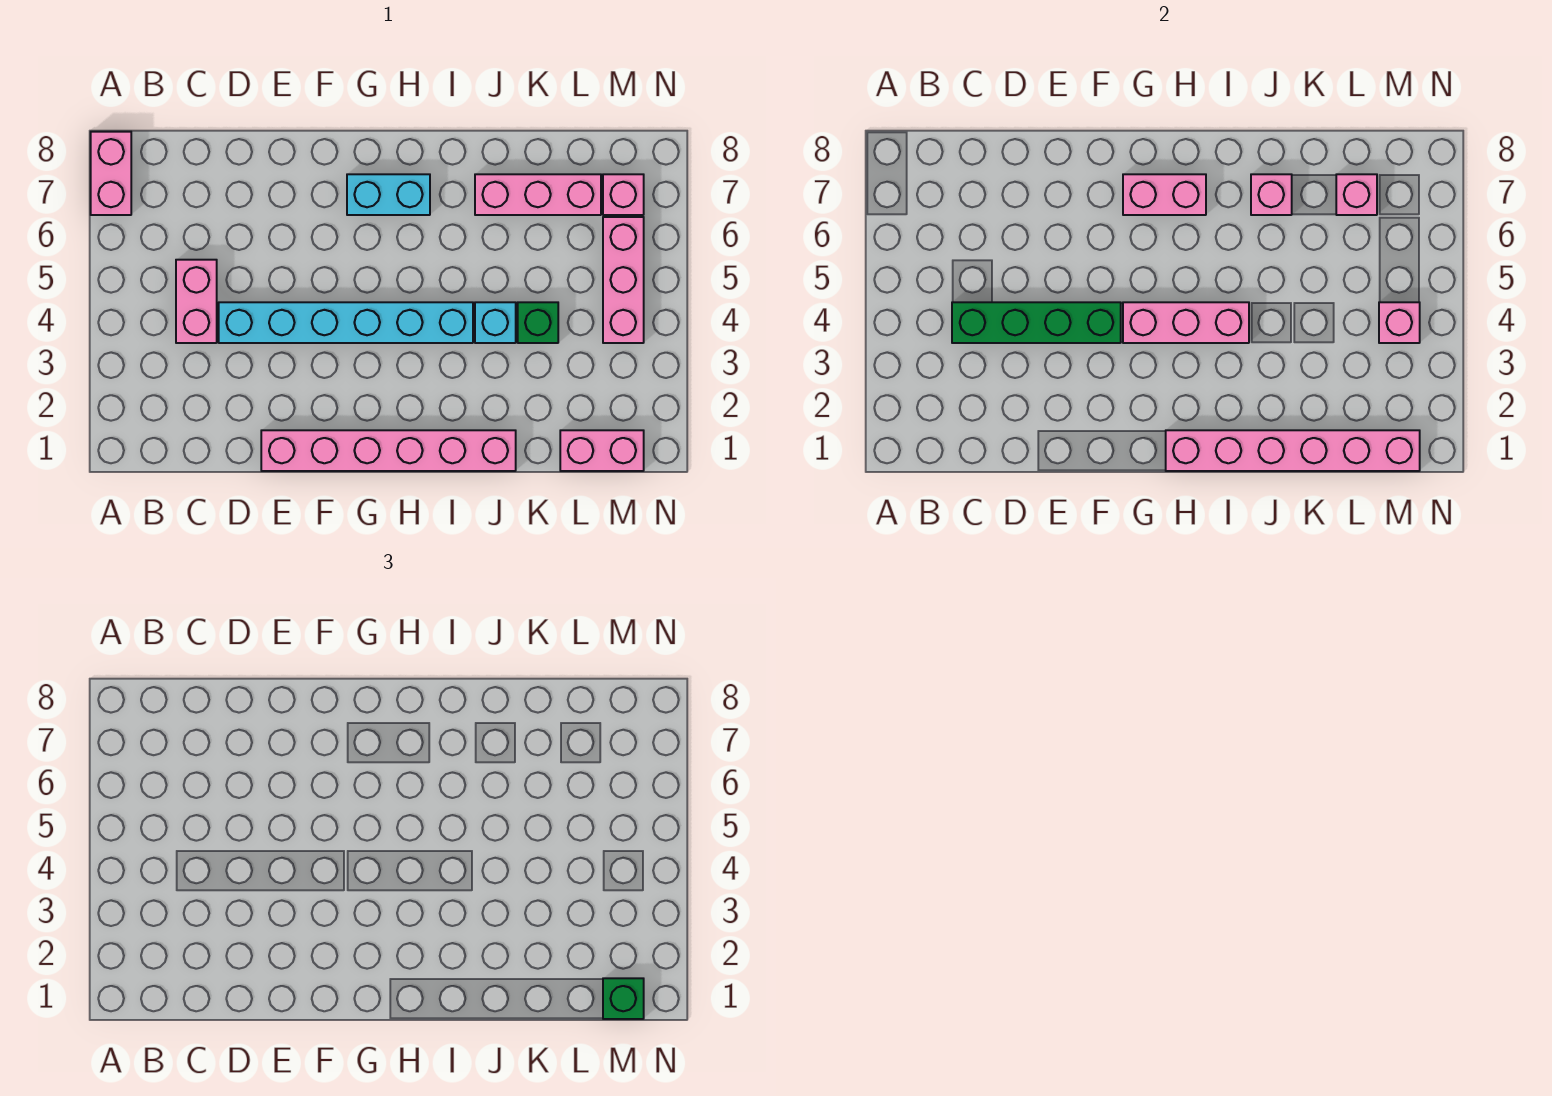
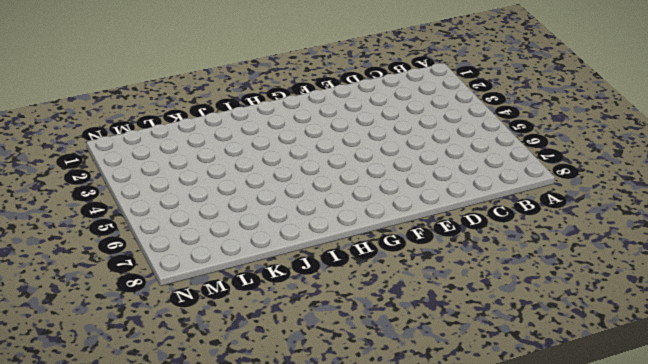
none -> pink brick A7:A8 level 1
none -> pink brick C4:C5 level 1
none -> cyan brick D4:I4 level 1

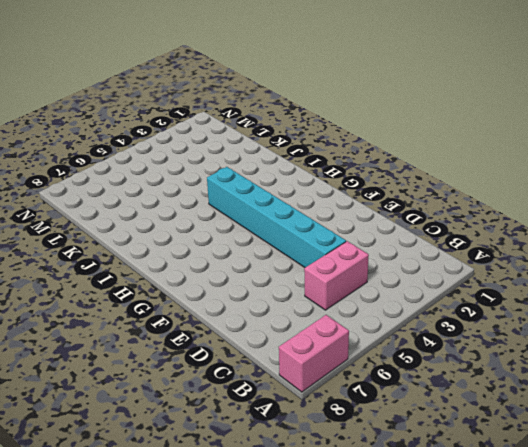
none -> pink brick E1:J1 level 1
none -> cyan brick G7:H7 level 1
none -> cyan brick J4 level 1

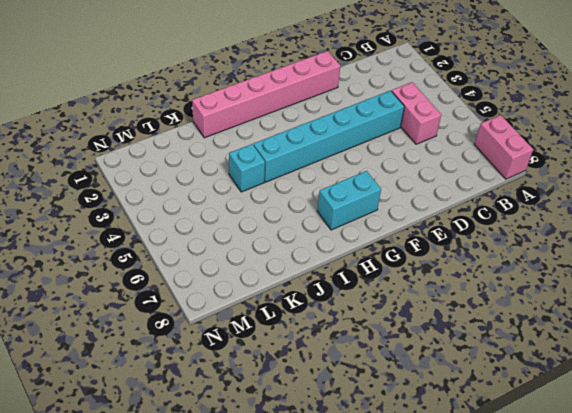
none -> pink brick J7:L7 level 1
none -> green brick K4 level 1
none -> pink brick L1:M1 level 1

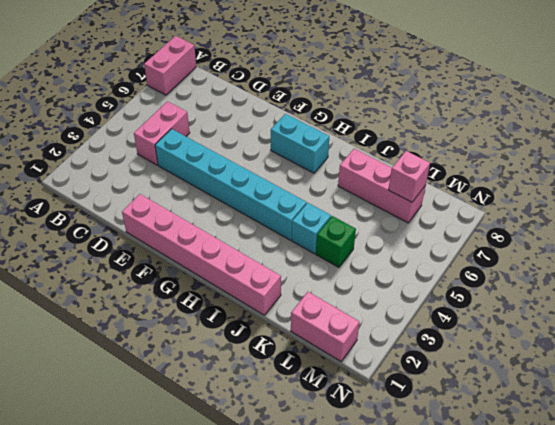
none -> pink brick M4:M6 level 1
none -> pink brick M7 level 1
none -> green brick C4:F4 level 2

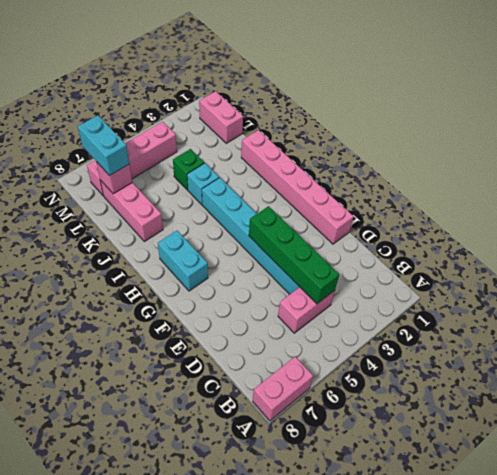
cyan brick L7:M7 level 3 -> none
none -> pink brick G4:I4 level 2
none -> pink brick G7:H7 level 2
none -> pink brick H1:M1 level 2

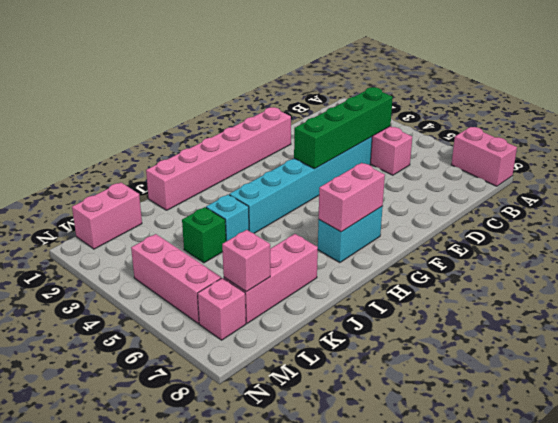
none -> pink brick G4:I4 level 2
none -> pink brick H1:M1 level 2
none -> pink brick J7 level 2

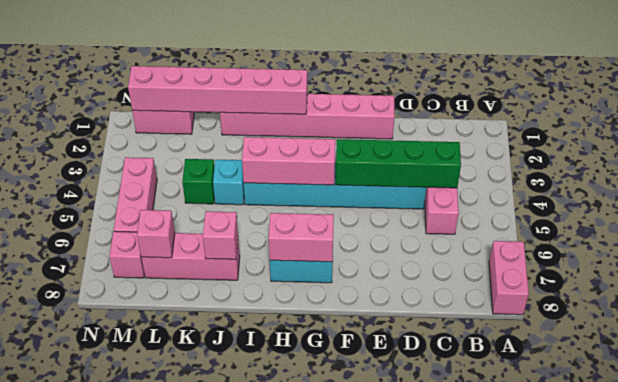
none -> pink brick M4 level 2
none -> green brick M1 level 3

